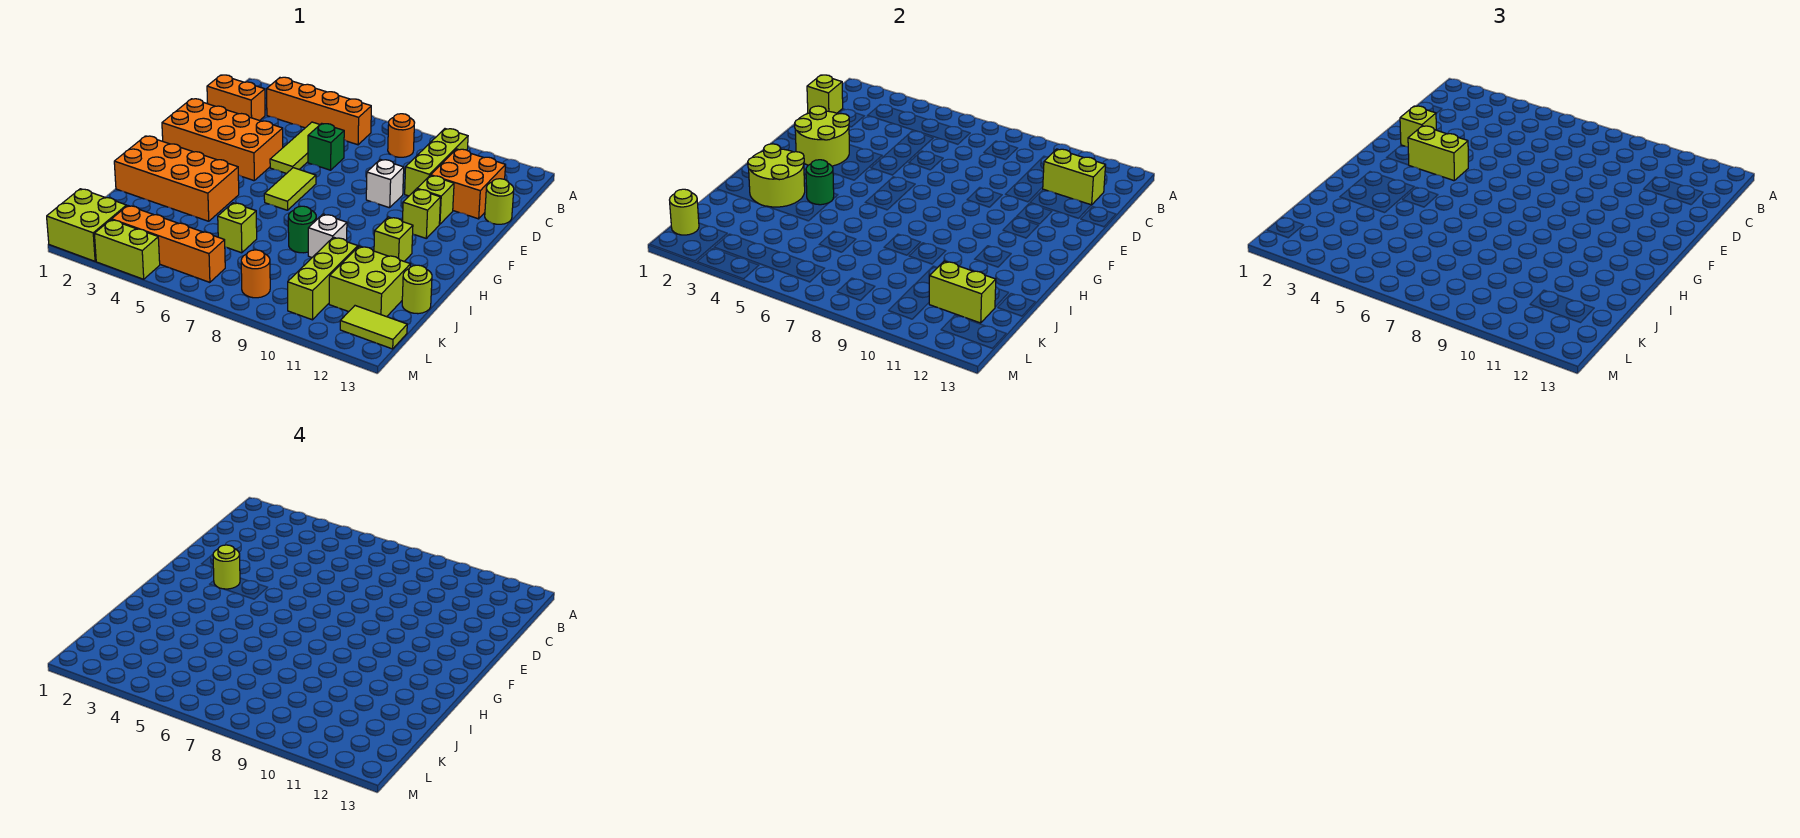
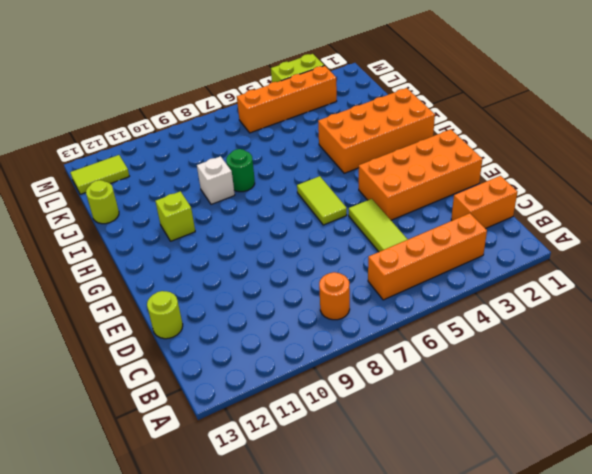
none -> lime brick B10:D10 level 1
none -> orange brick C11:D12 level 1
none -> green brick D6 level 1
none -> white brick E9 level 1

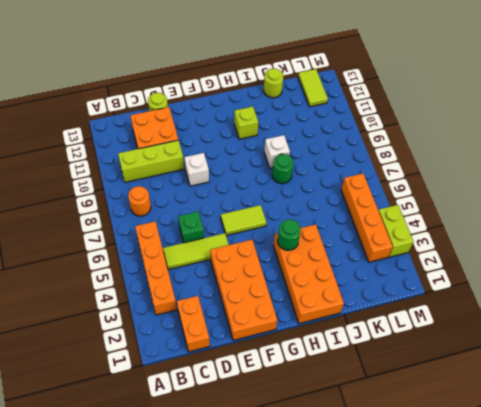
none -> lime brick E11 level 1
none -> lime brick F11 level 1
none -> lime brick J6 level 1
none -> lime brick J10:L10 level 1

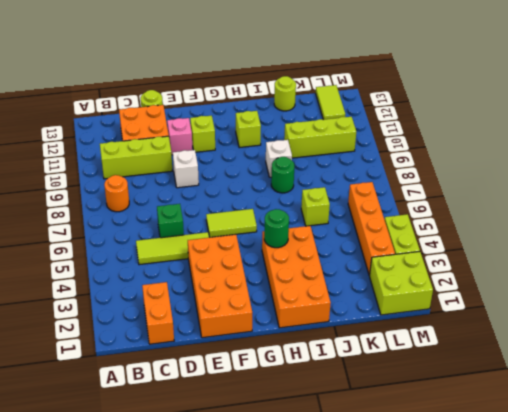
pink brick E11 level 1 -> lime brick E11 level 1
none -> orange brick B3:B6 level 1
none -> lime brick J11:K12 level 1
none -> orange round brick L8 level 1
none -> lime brick C1 level 2

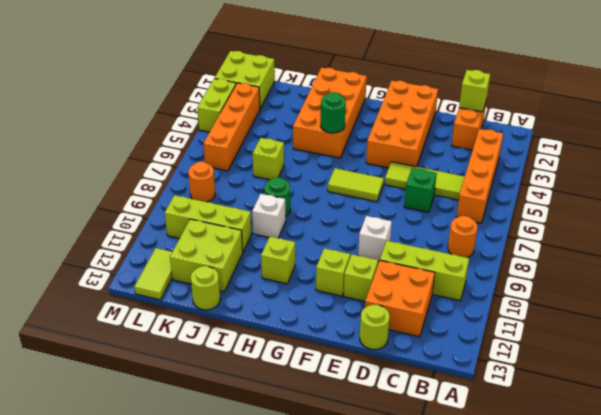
none -> lime brick C11:C12 level 2
none -> lime round brick E2:F3 level 2
none -> lime round brick H2:I3 level 2
none -> lime brick K11:K12 level 2

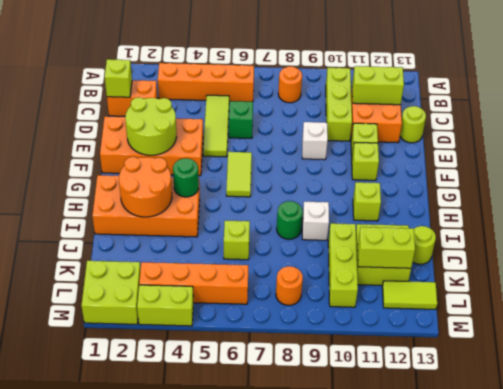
orange round brick H2:I3 level 2 -> lime round brick H2:I3 level 2
none -> lime round brick L1 level 2
none -> lime brick E2 level 3
none -> lime brick F3:F4 level 3
none -> lime round brick F3 level 4

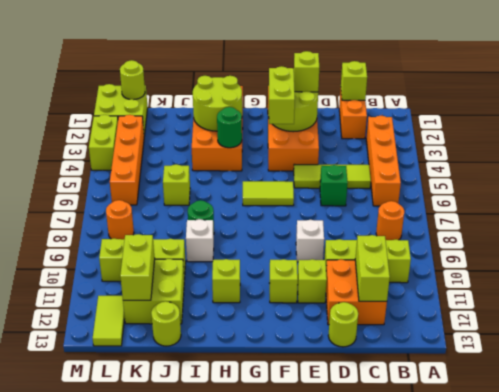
none -> lime round brick F3 level 4

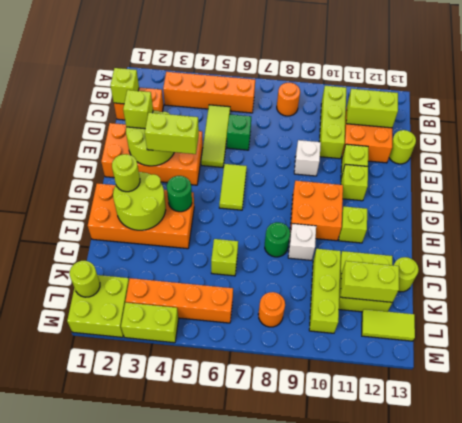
orange brick G9:H10 level 1 -> none
lime round brick H2 level 3 -> lime round brick F3 level 4

